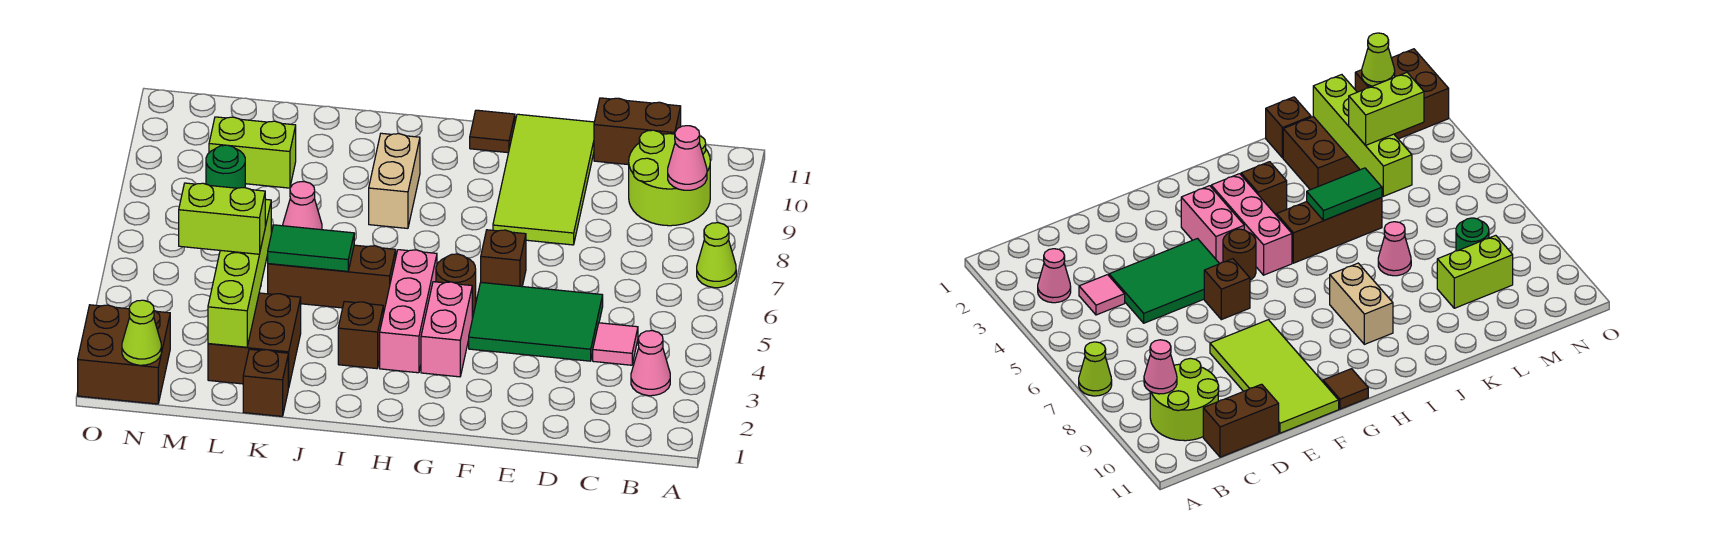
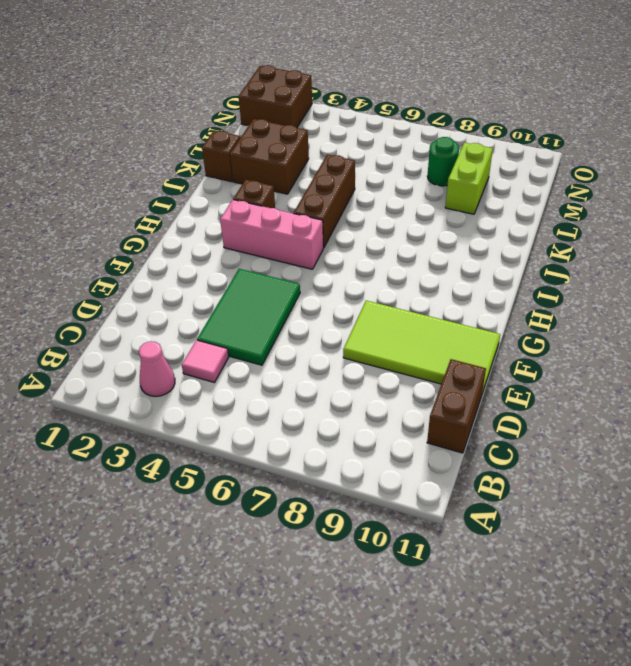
none -> lime cone A7 level 1
none -> lime round brick B9:C10 level 1
none -> brown brick F6 level 1

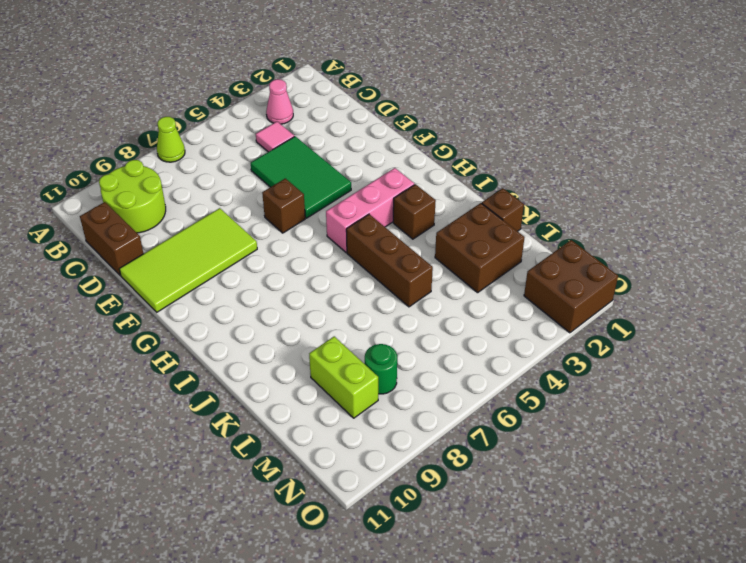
none -> pink brick G3:G4 level 1
none -> brown round brick G5 level 1
none -> brown tile G11 level 1

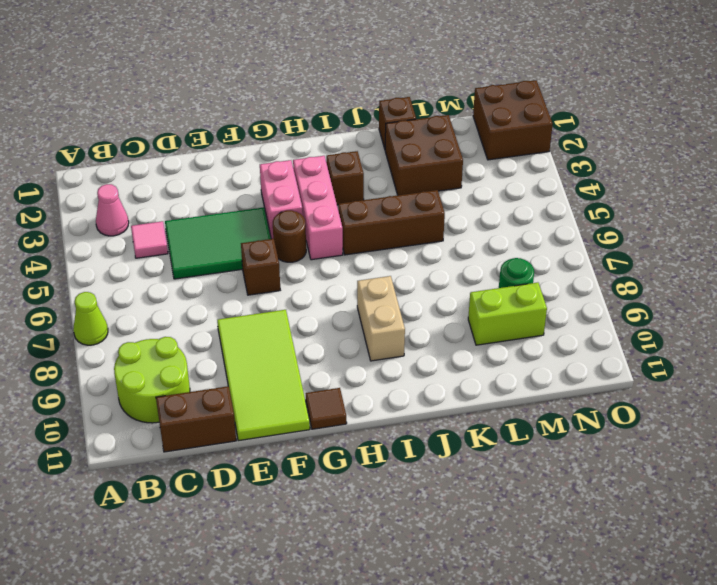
none -> pink cone K7 level 1
none -> pink cone B9 level 2
none -> green tile J5:K5 level 2

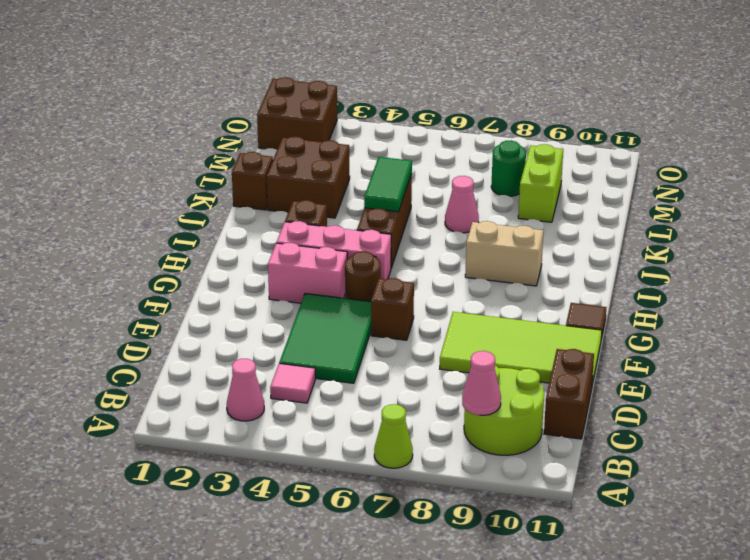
none -> lime brick L2:L5 level 2
none -> lime cone N1 level 2
none -> lime brick L4:M4 level 3

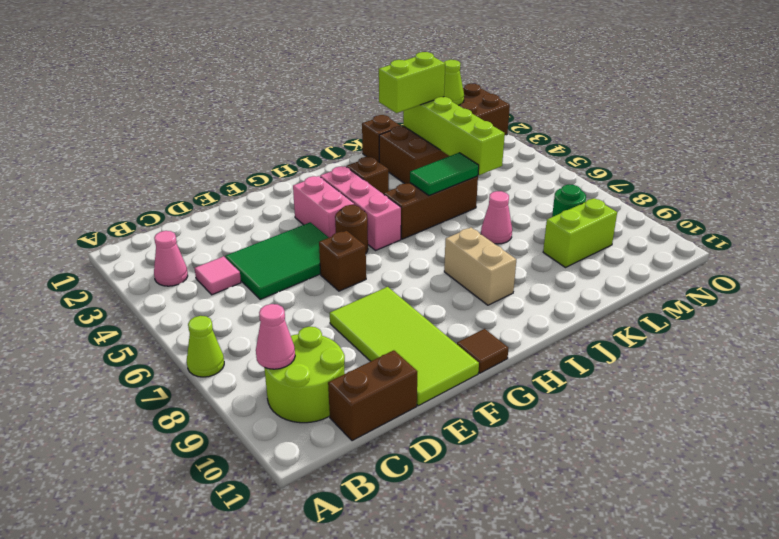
lime brick K2:L2 level 3 -> lime brick L4:M4 level 3

